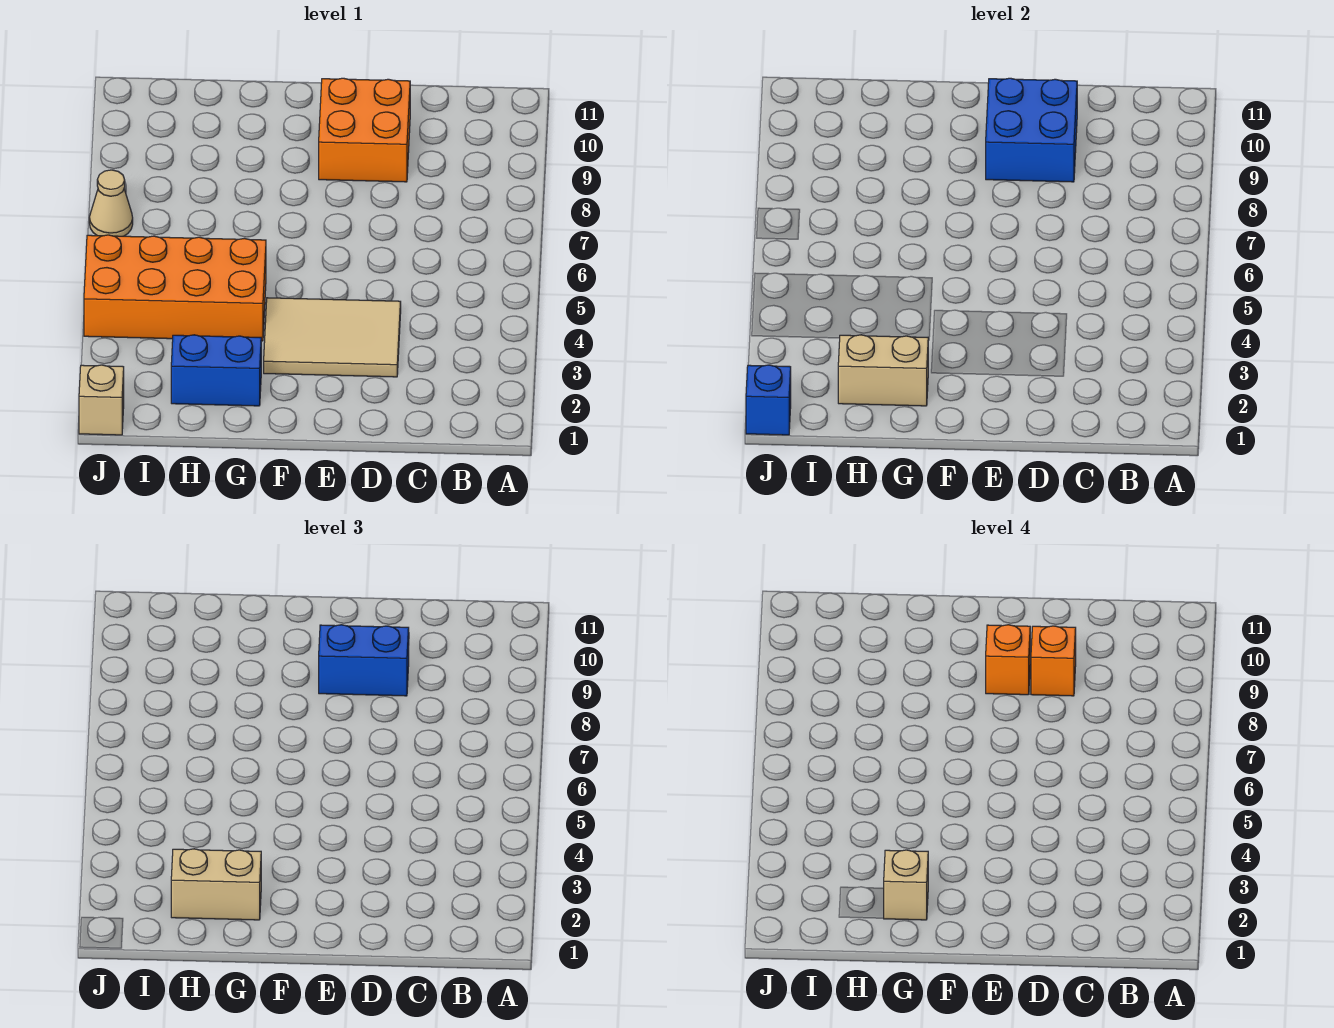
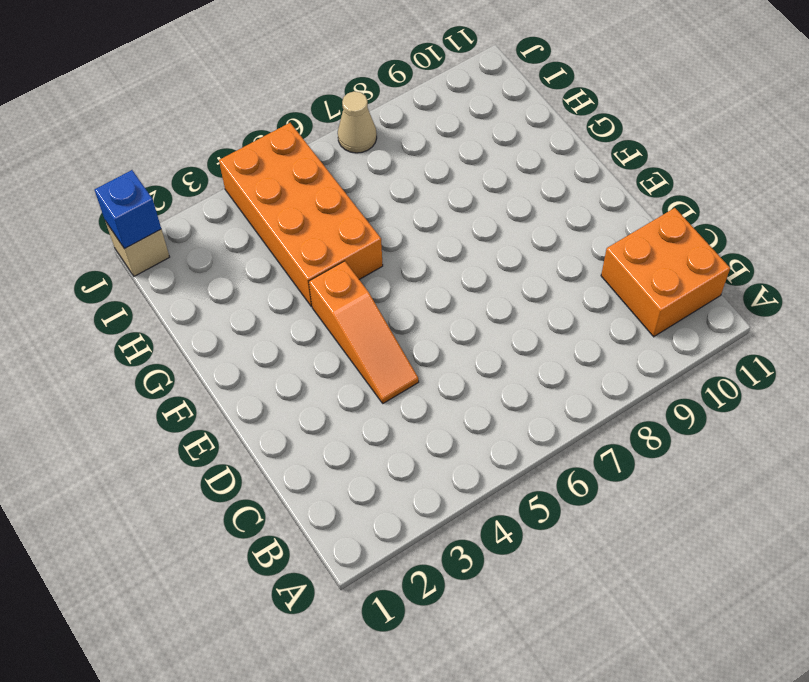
orange brick B10:C11 level 1 -> orange brick D9:E10 level 1
orange slope D4:F4 level 1 top F -> tan tile D3:F4 level 1
none -> blue brick G2:H2 level 1
none -> blue brick D9:E10 level 2
none -> tan brick G2:H2 level 2

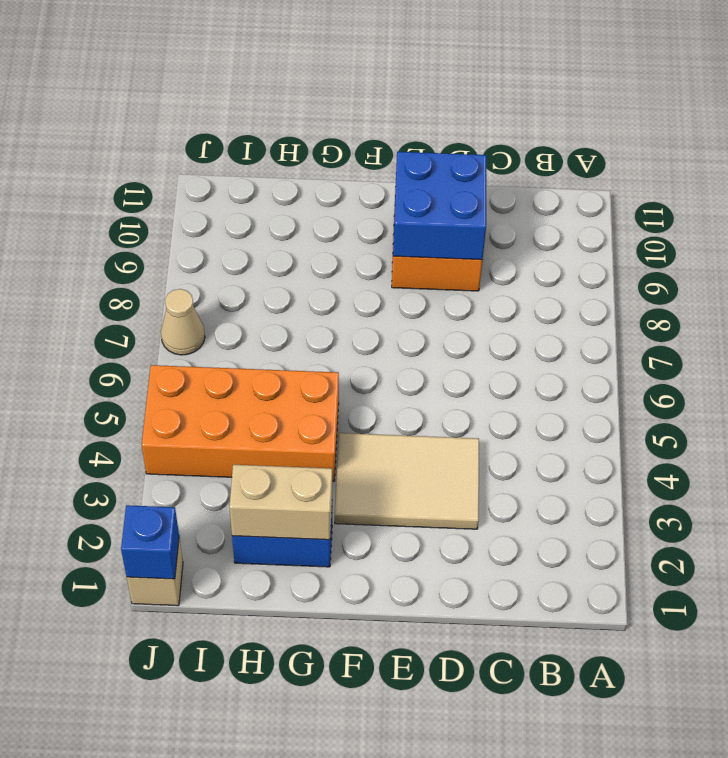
none -> blue brick D9:E9 level 3
none -> tan brick G2:H2 level 3
none -> orange brick D9 level 4

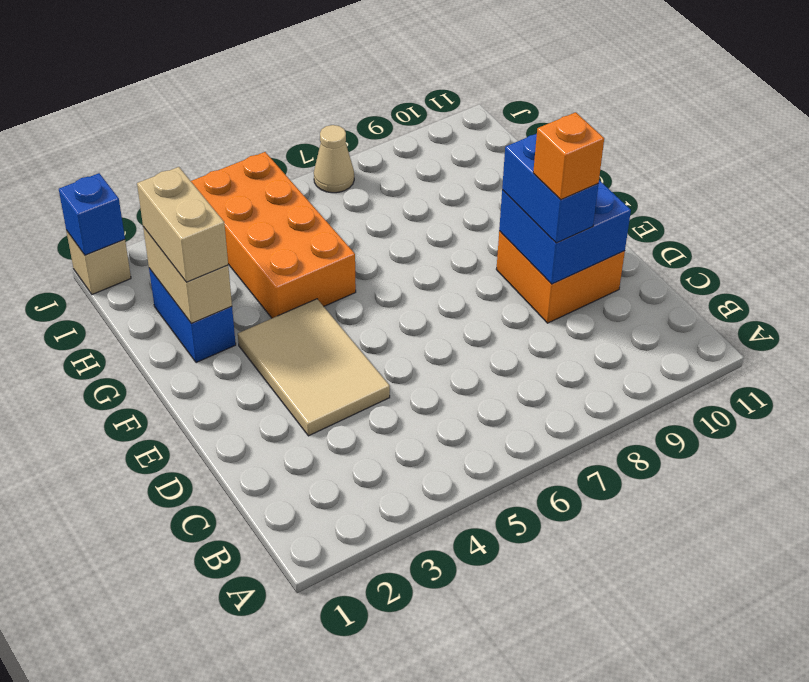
none -> orange brick E9 level 4
none -> tan brick G2 level 4

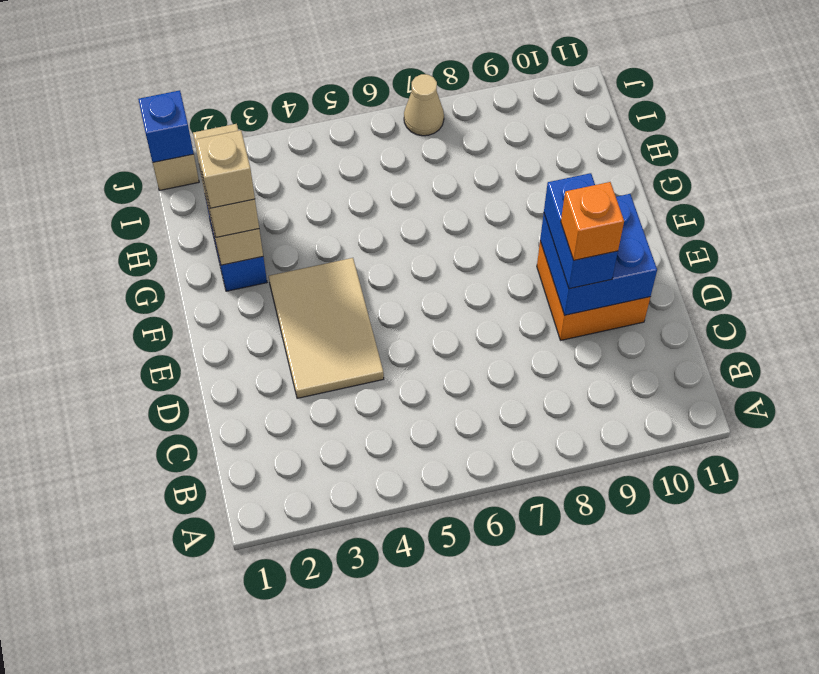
none -> orange brick G4:J5 level 1
none -> orange brick E9 level 4

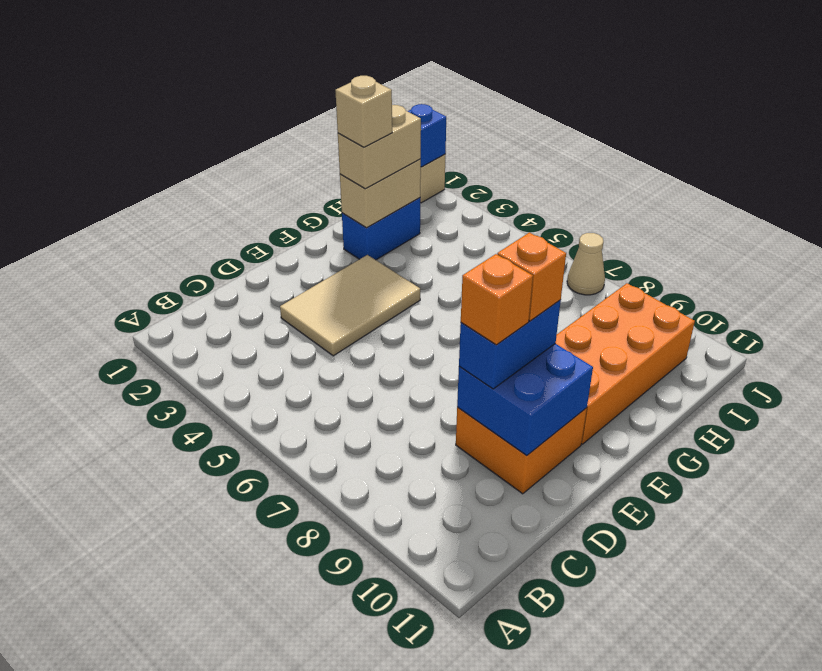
orange brick F9:I10 level 1 -> orange brick G4:J5 level 1

